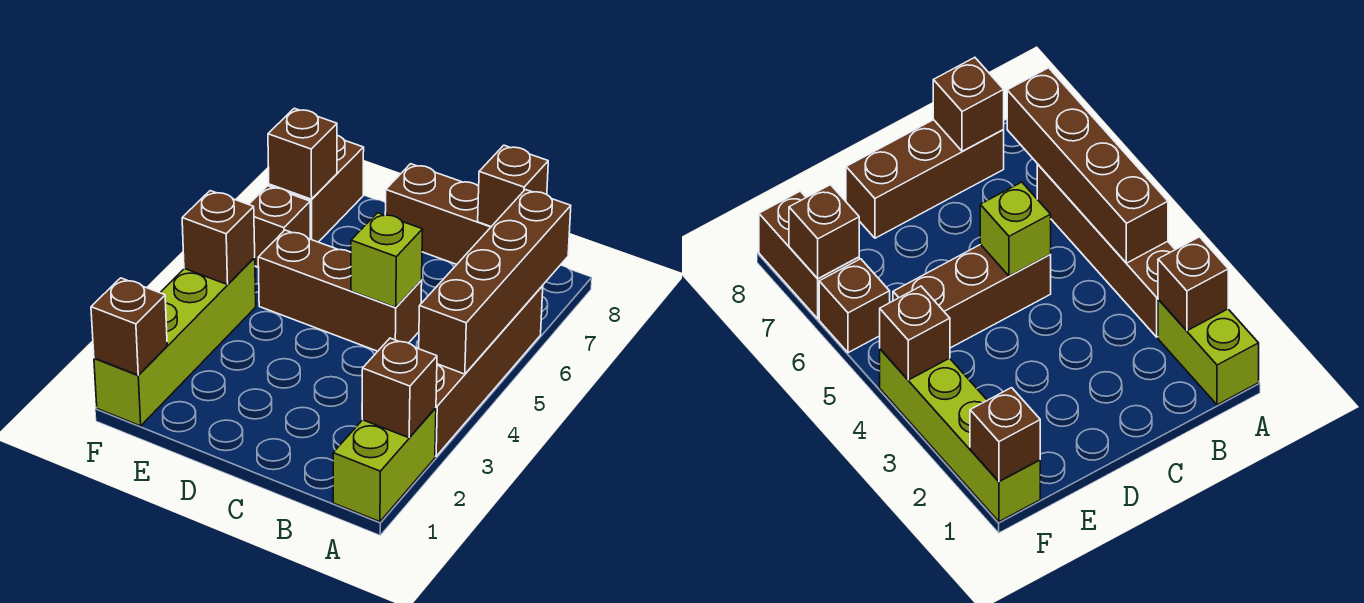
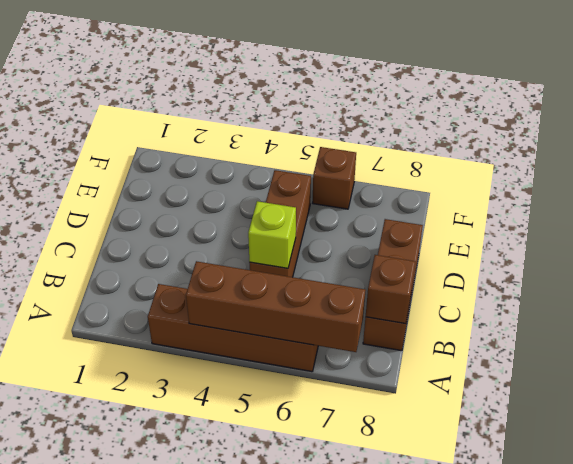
none -> lime brick A1:A2 level 1
none -> lime brick F1:F4 level 1
none -> brown brick F7:F8 level 1

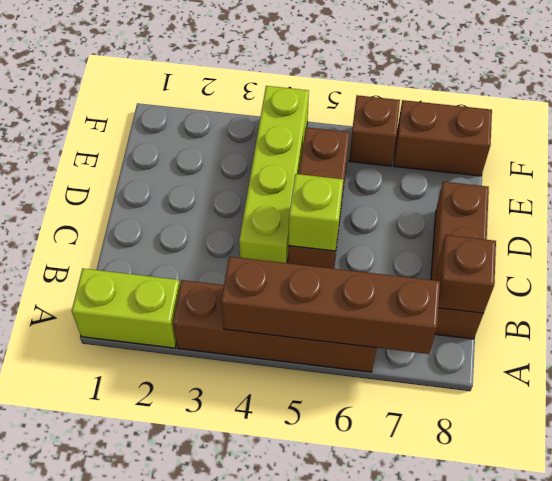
lime brick C4:F4 level 1 -> lime brick F1:F4 level 1
none -> brown brick A2 level 2
none -> brown brick F1 level 2
none -> brown brick F4 level 2

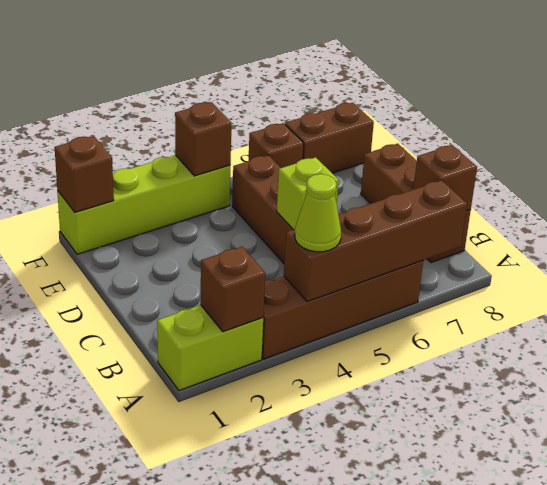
lime cone A4 level 3 -> none
none -> brown brick F7 level 2

